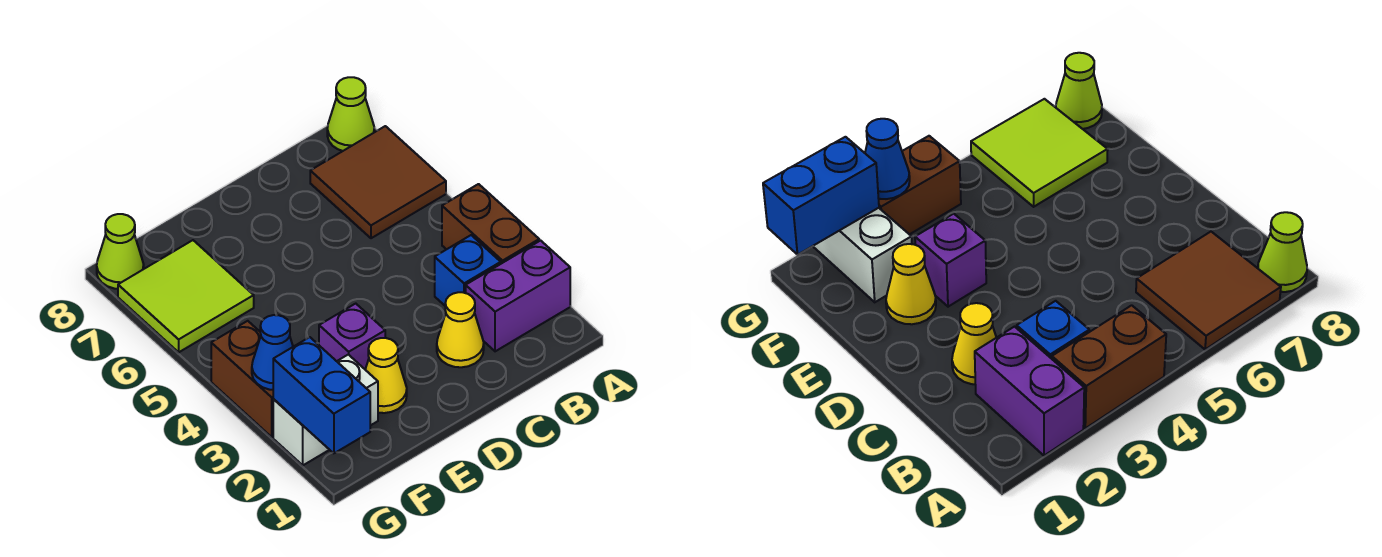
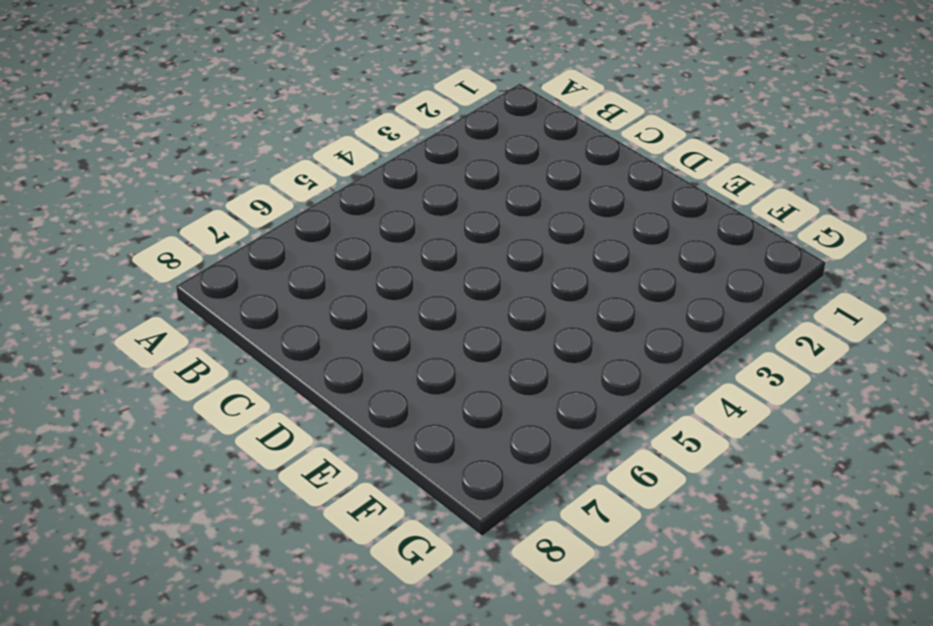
none -> purple brick A2:B2 level 1
none -> brown brick A3:A4 level 1
none -> brown tile A6:B7 level 1

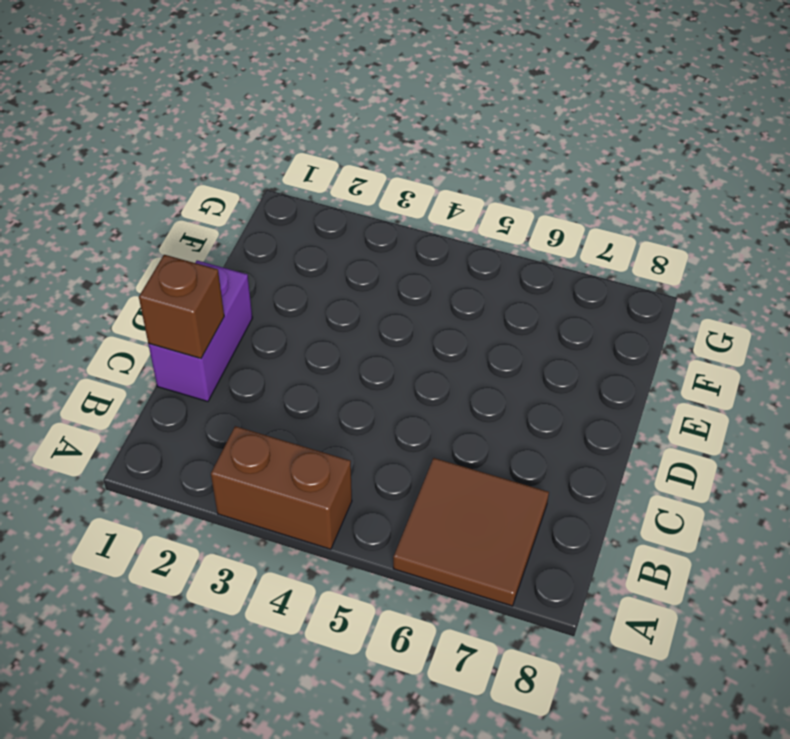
purple brick C1:D1 level 1 -> purple brick A2:B2 level 1
brown brick C1 level 2 -> none
none -> lime cone A8 level 1
none -> blue brick B3 level 1
none -> yellow cone C2 level 1

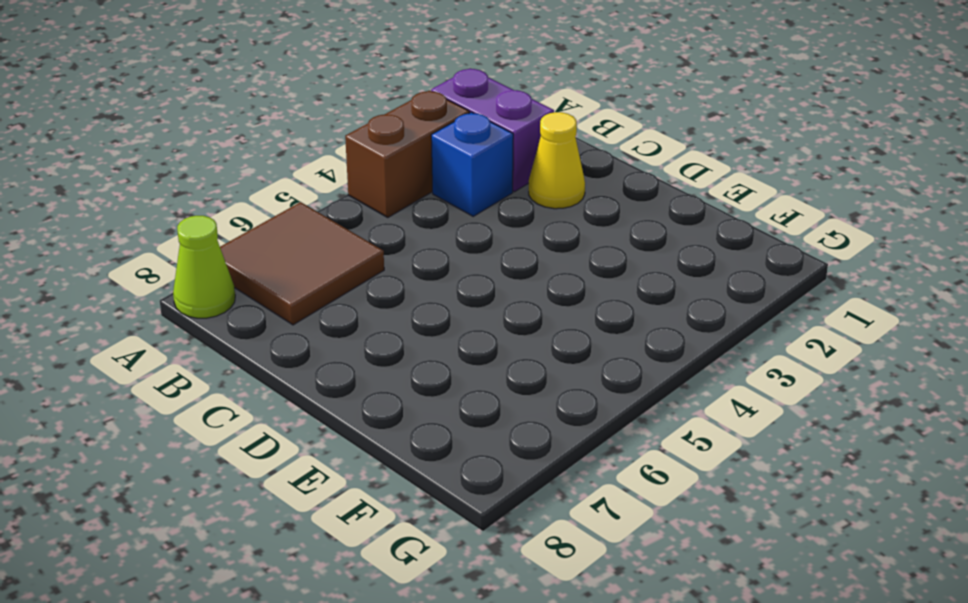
none -> yellow cone E2 level 1
none -> purple brick E3 level 1
none -> white brick F2:G2 level 1

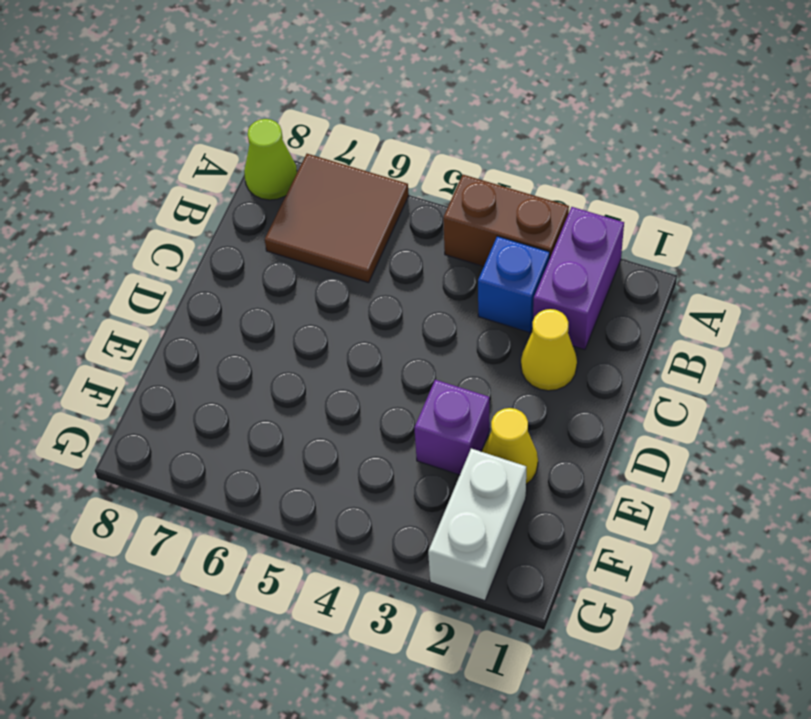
none -> lime tile F6:G7 level 1
none -> brown brick G3:G4 level 1
none -> lime cone G8 level 1

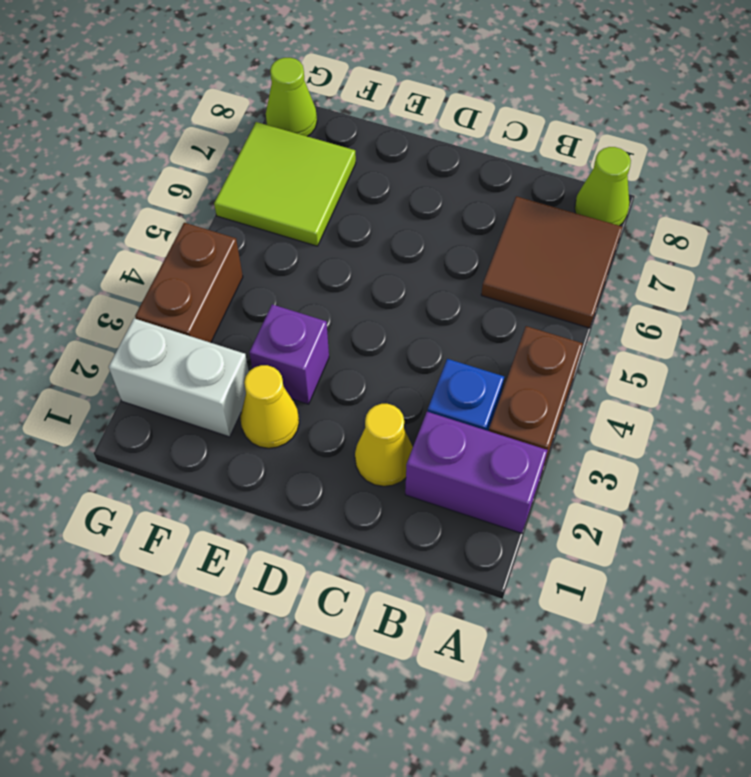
none -> blue brick G1:G2 level 2
none -> blue cone G3 level 2

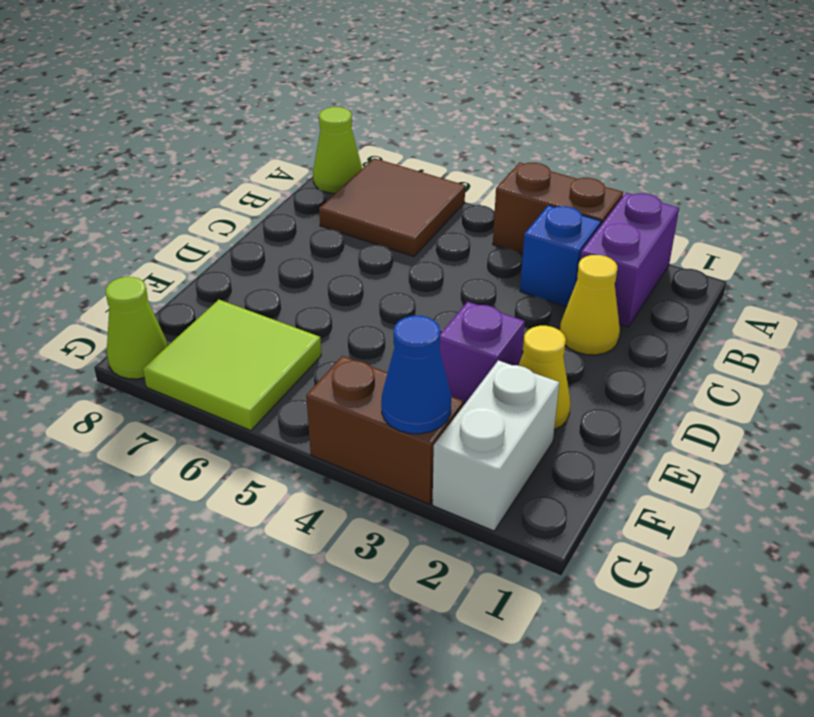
none -> blue brick G1:G2 level 2

